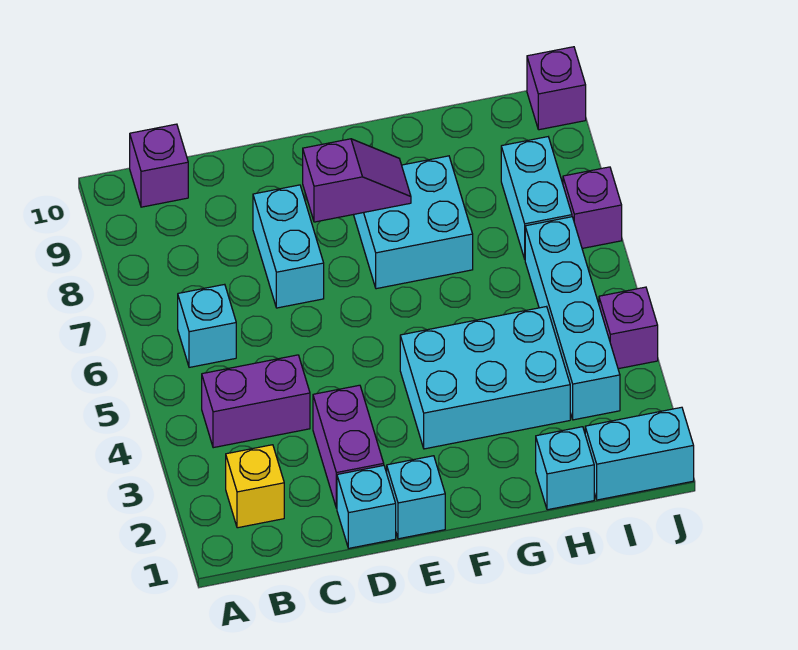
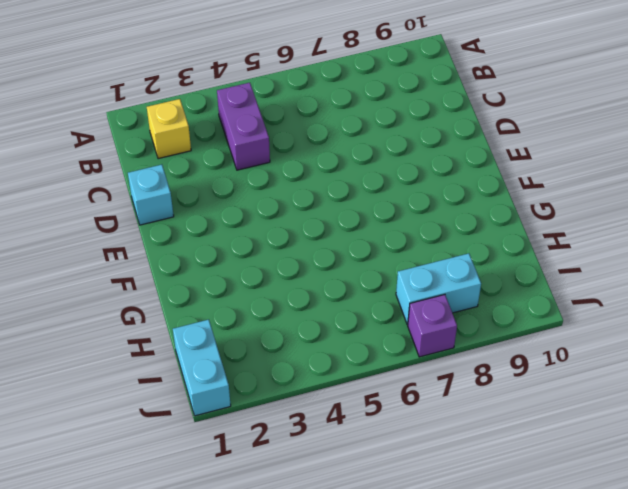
none -> cyan brick B6 level 1
none -> purple brick B10 level 1
none -> purple brick D2:D3 level 1

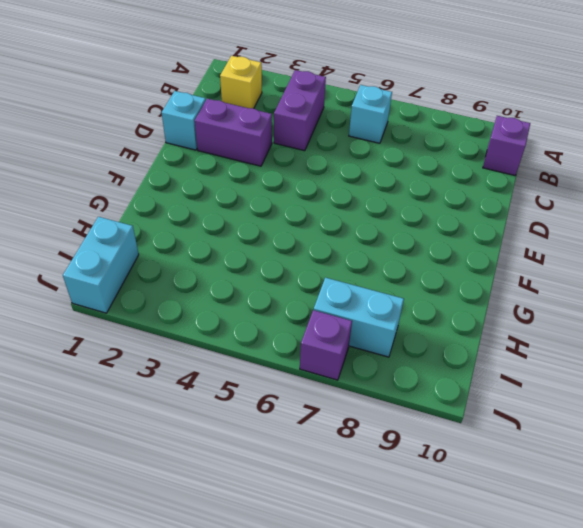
none -> cyan brick D7:D8 level 1
none -> cyan brick E1 level 1
none -> cyan brick F3:H4 level 1

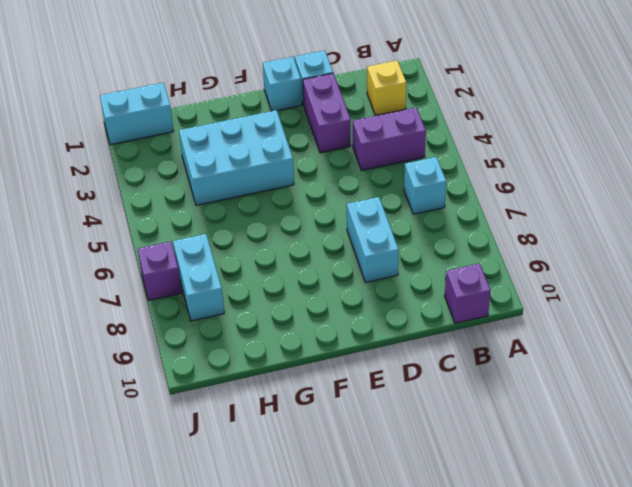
none -> cyan brick F7:G8 level 1
none -> cyan brick H1 level 1
none -> cyan brick I3:I6 level 1

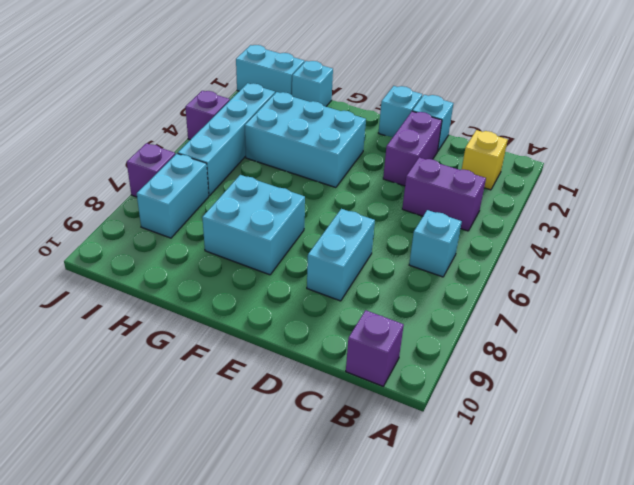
none -> purple brick J10 level 1
none -> purple slope E8:F8 level 2 top E

